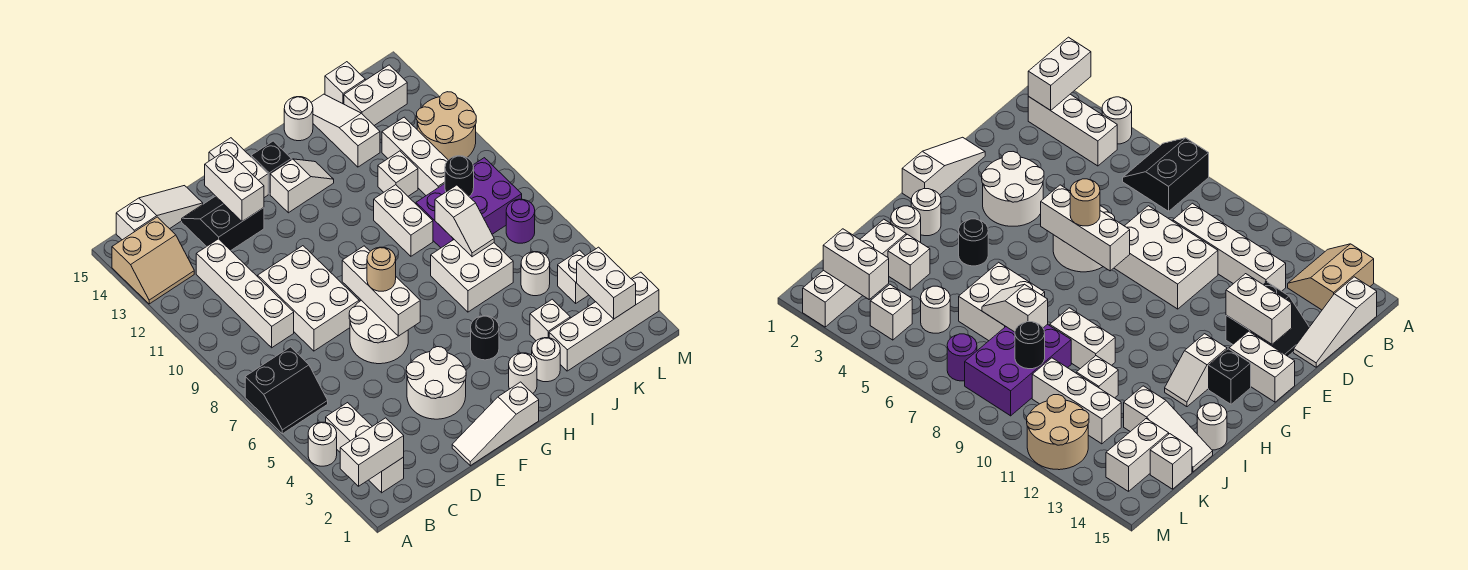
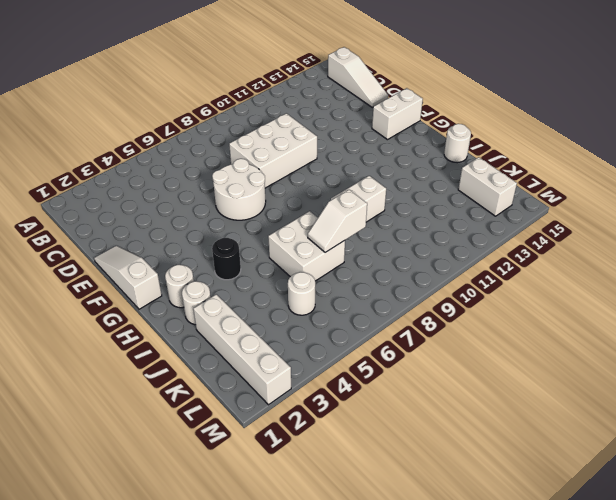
none -> white round brick A4 level 1
none -> black slope A6:B7 level 1 top 7
none -> tan slope A13:B14 level 1 top 14
none -> white brick B2:B4 level 1

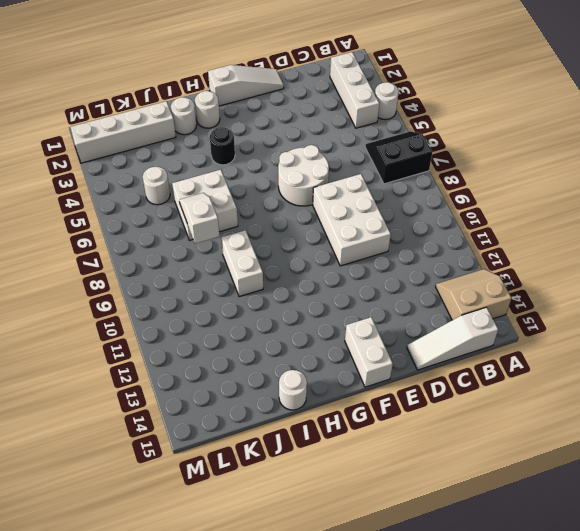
none -> white brick C9:C12 level 1
none -> black slope D13:E14 level 1 top 13
none -> white round brick E3:F4 level 1
none -> white slope G13:H13 level 1 top G

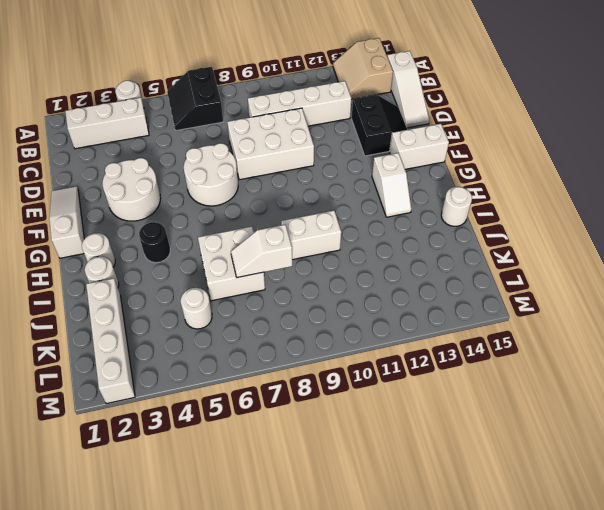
none -> black brick G14 level 1
none -> white brick J3 level 1
none -> purple brick J8:L9 level 1
none -> white brick J11 level 1

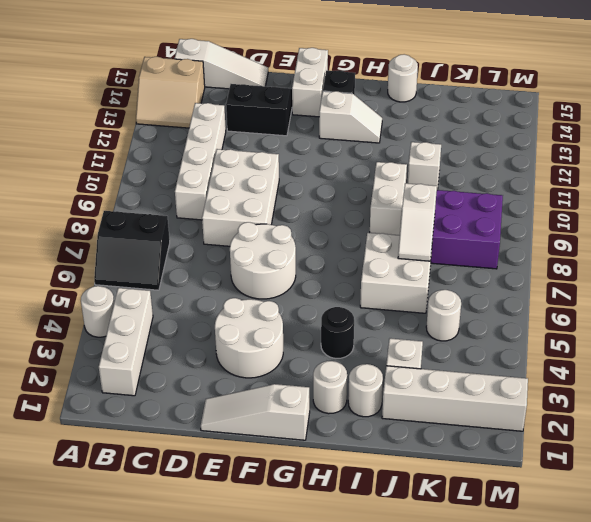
none -> white slope J13:J15 level 1 top 13
none -> white brick K10:K12 level 1
none -> white brick K14:L14 level 1
none -> white brick K15 level 1

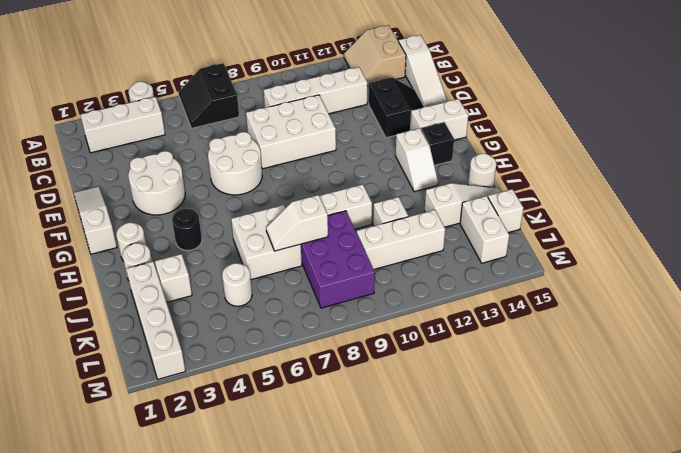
none -> white brick L4 level 1
none -> purple round brick L7 level 1
none -> tan round brick L11:M12 level 1
none -> white brick A2:B2 level 2

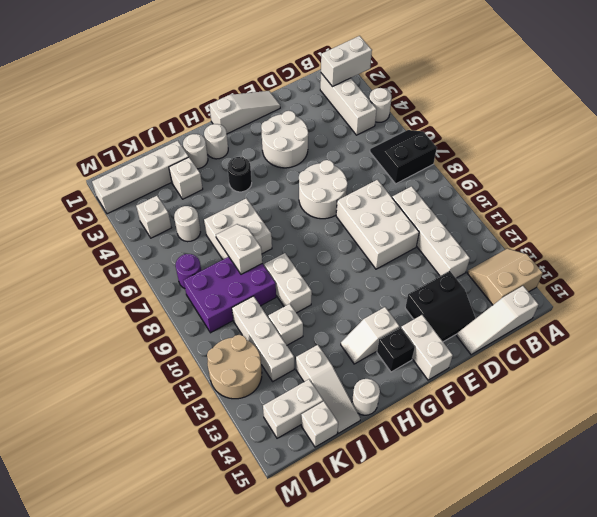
none -> white brick E13:E14 level 2
none -> white brick F6:F8 level 2
none -> black round brick K9 level 2
none -> white brick L2:L3 level 2

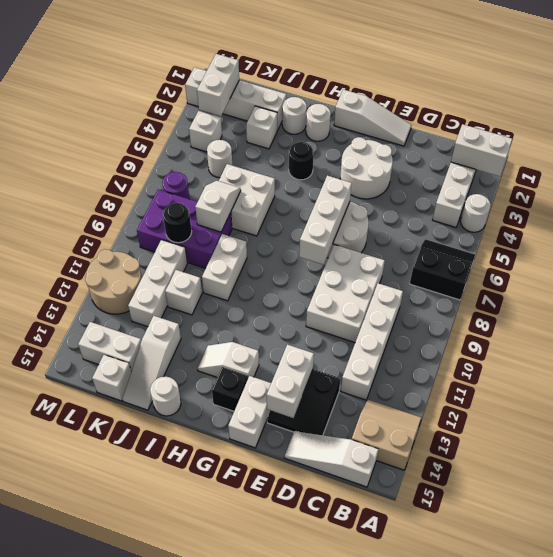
none -> tan round brick F7 level 3

